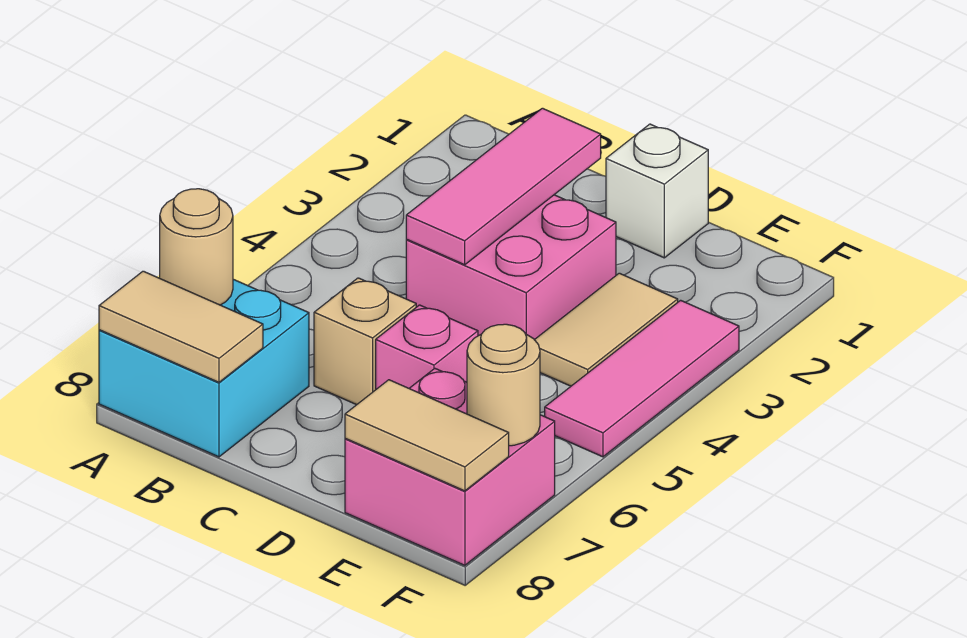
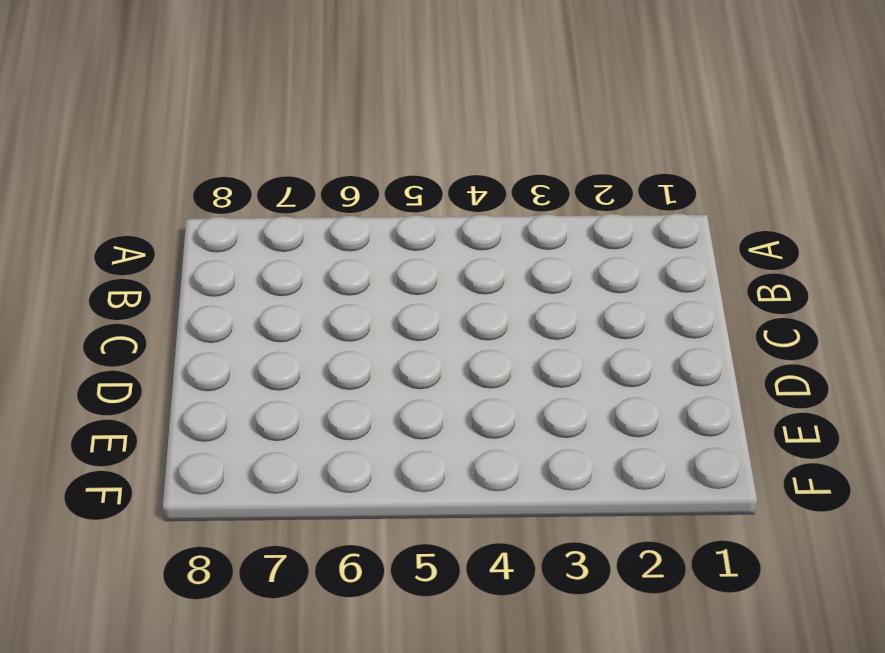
none -> cyan brick A7:B8 level 1
none -> pink brick C3:D4 level 1
none -> tan brick C6 level 1

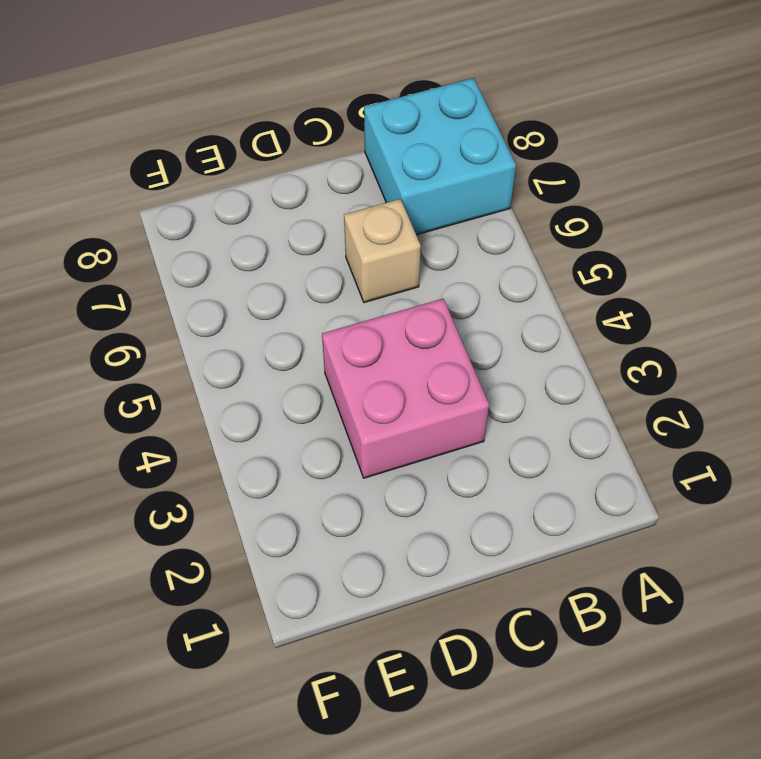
none -> white brick D1 level 1
none -> pink brick D6 level 1
none -> tan tile E3:E4 level 1

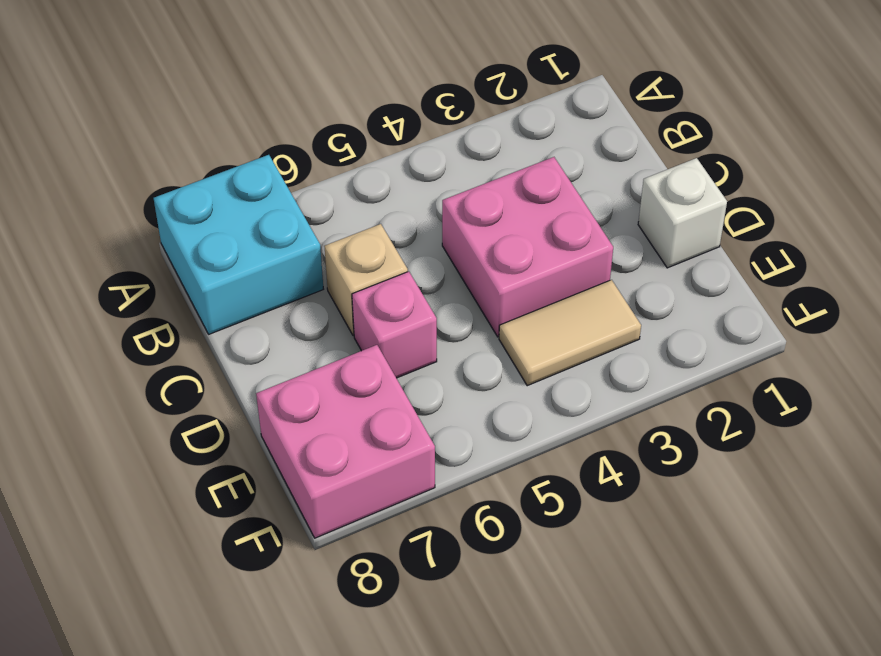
none -> pink tile F3:F5 level 1
none -> tan round brick A7 level 2
none -> tan tile A8:B8 level 2

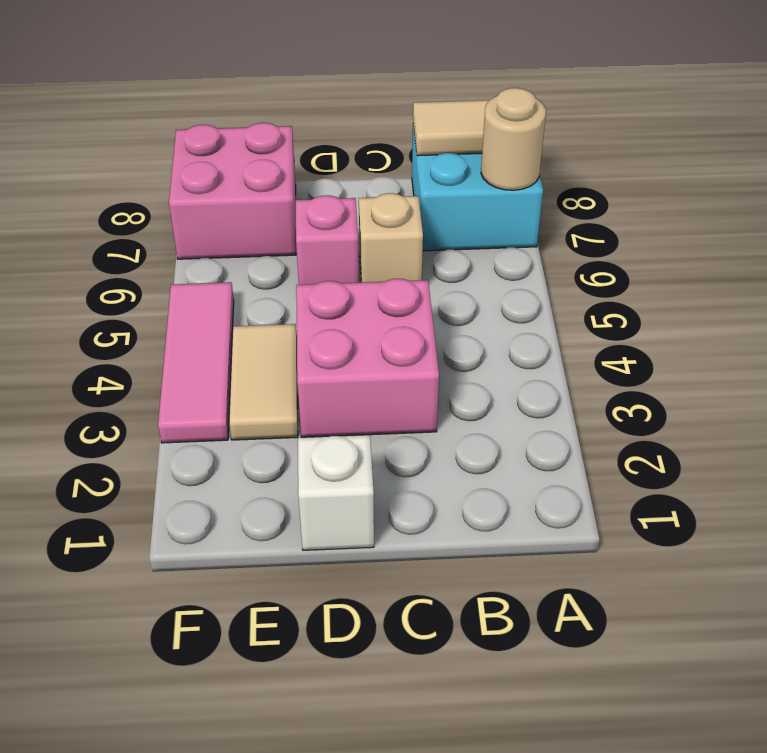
none -> pink tile C2:C4 level 2
none -> tan tile E8:F8 level 2
none -> tan round brick F7 level 2

